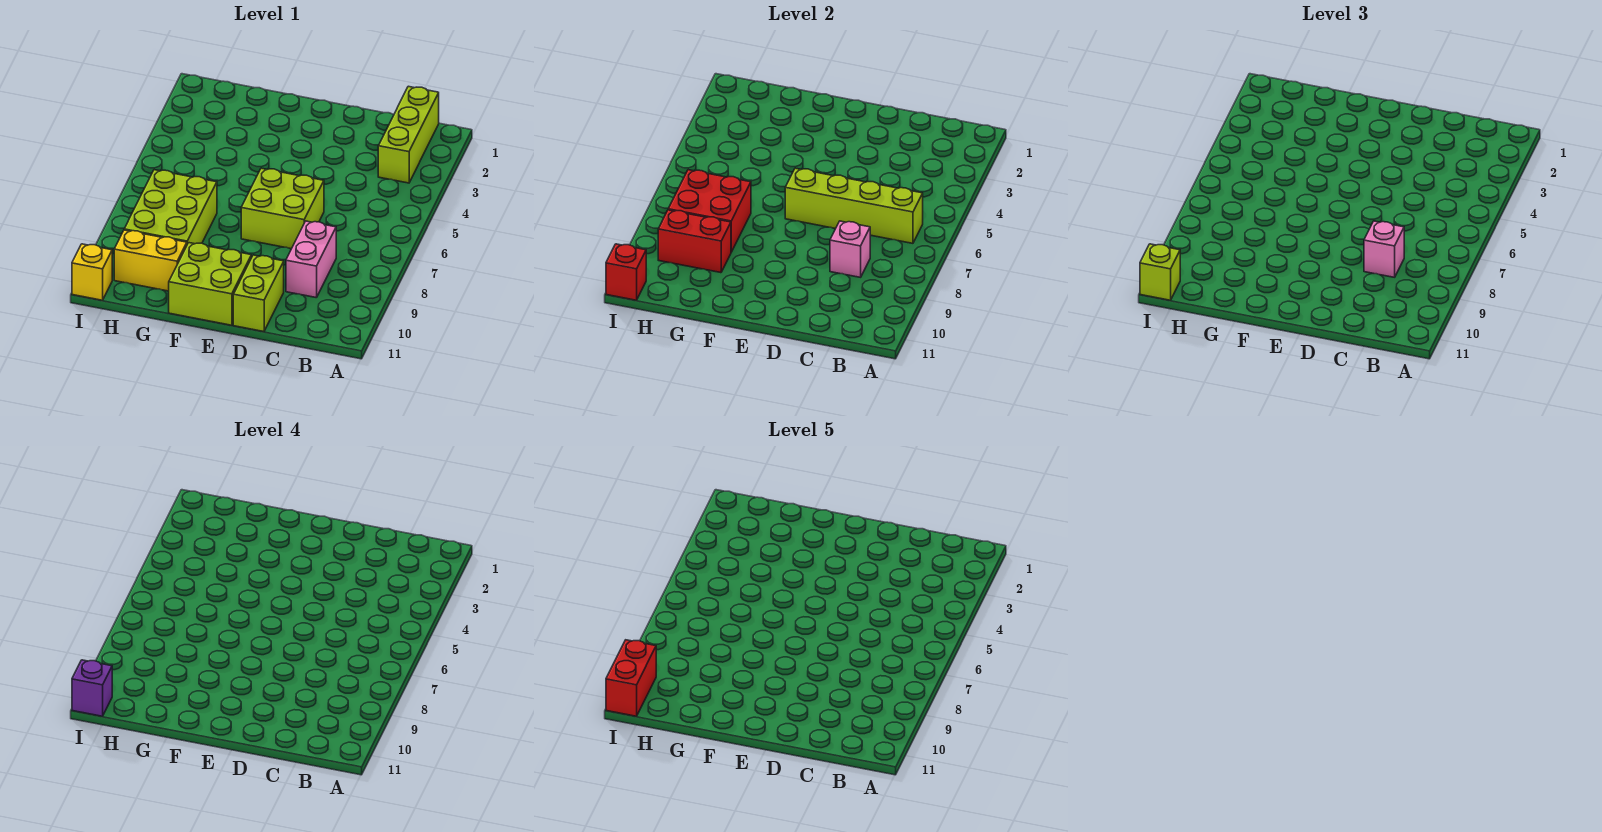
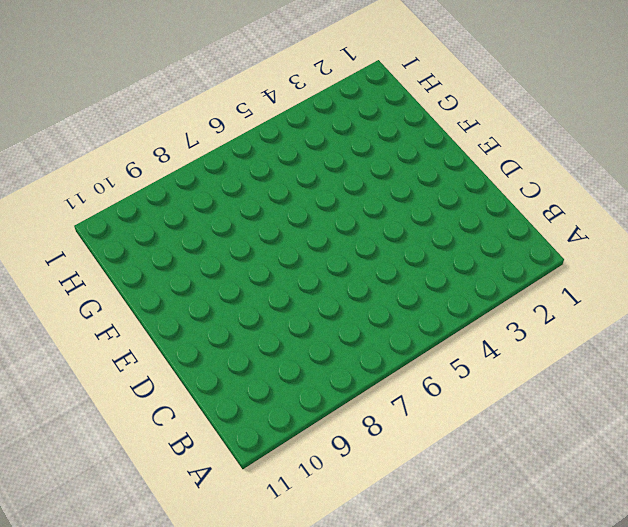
none -> lime brick B1:B3 level 1
none -> pink brick C8:C9 level 1
none -> lime brick D6:E7 level 1

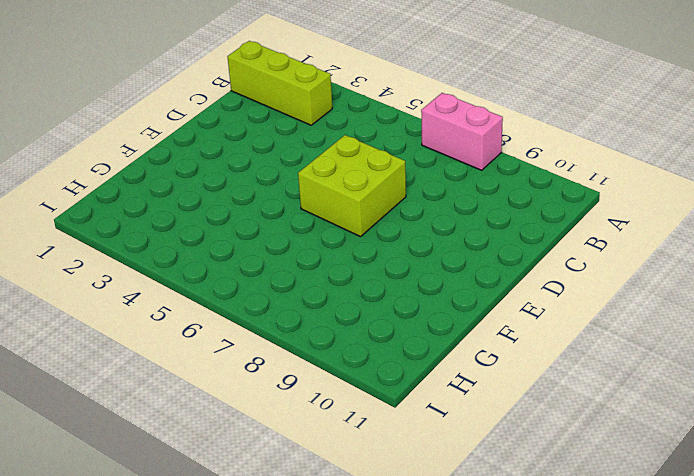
pink brick A7:A8 level 1 -> pink brick C8:C9 level 1
none -> lime brick D10:D11 level 1
none -> lime brick E10:F11 level 1
none -> lime brick G7:H9 level 1

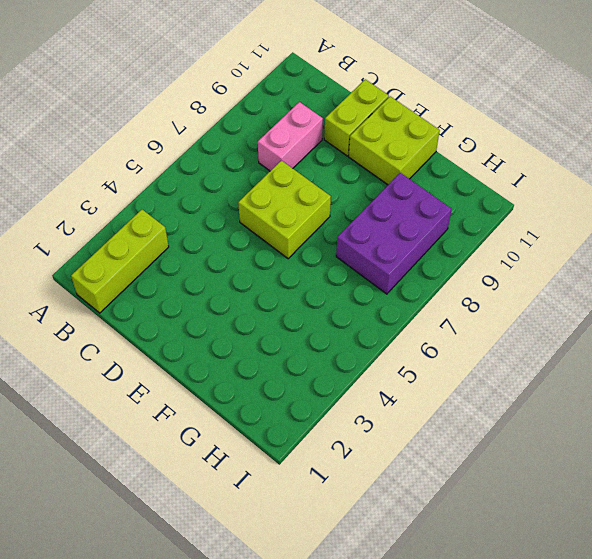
purple brick G7:H9 level 1 -> lime brick G7:H9 level 1
none -> yellow brick G10:H10 level 1
none -> yellow brick I11 level 1
none -> lime brick B6:E6 level 2

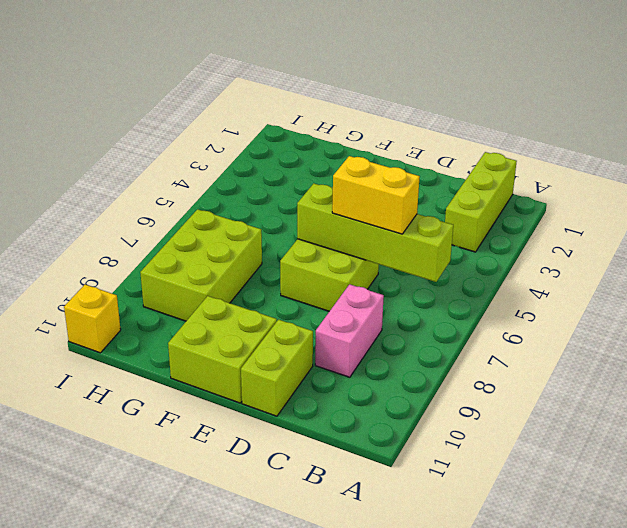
yellow brick C6:D6 level 3 -> yellow brick G10:H10 level 1
none -> pink brick C8 level 2
none -> red brick G7:H8 level 2
none -> red brick G9:H9 level 2

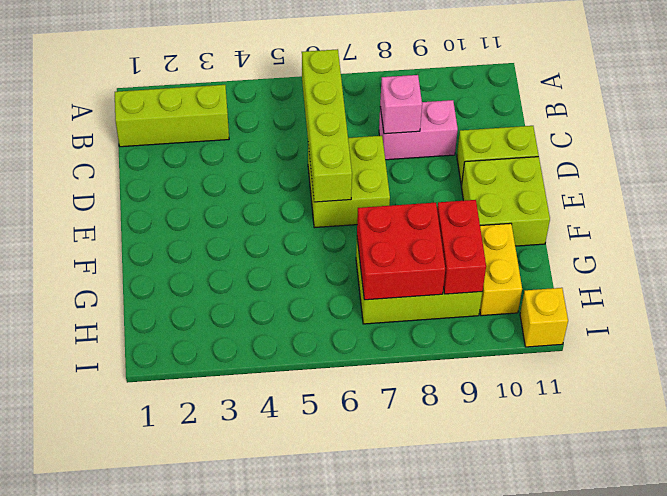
none -> red brick I11 level 2
none -> pink brick C8 level 3
none -> lime brick I11 level 3

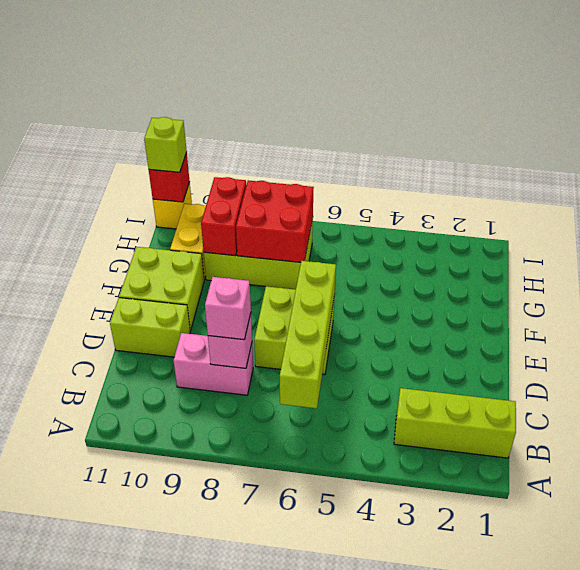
none -> purple brick I11 level 4
none -> red brick I10:I11 level 5

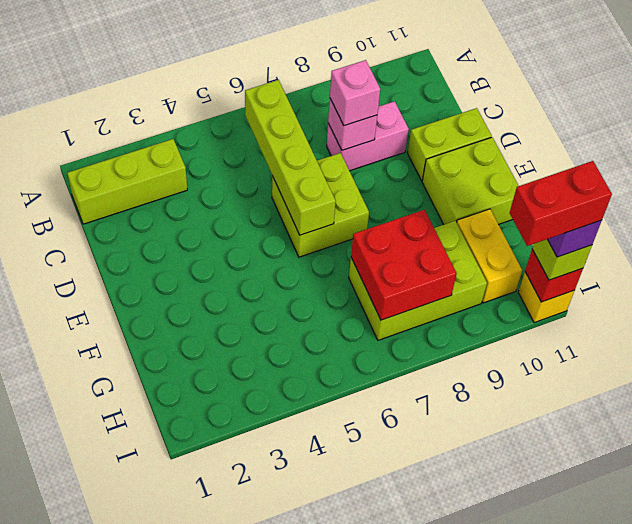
none -> red brick G9:H9 level 2

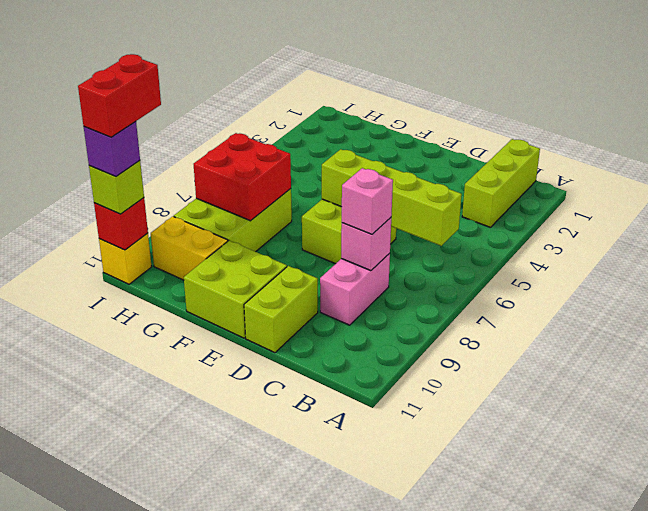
none -> red brick G9:H9 level 2

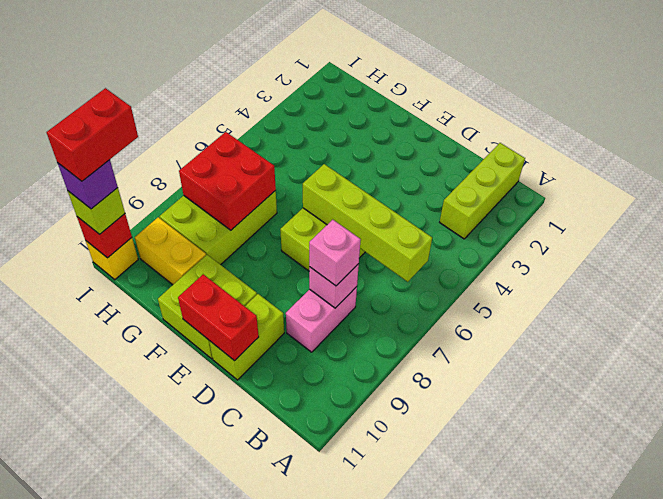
red brick D11:E11 level 2 -> red brick G9:H9 level 2

